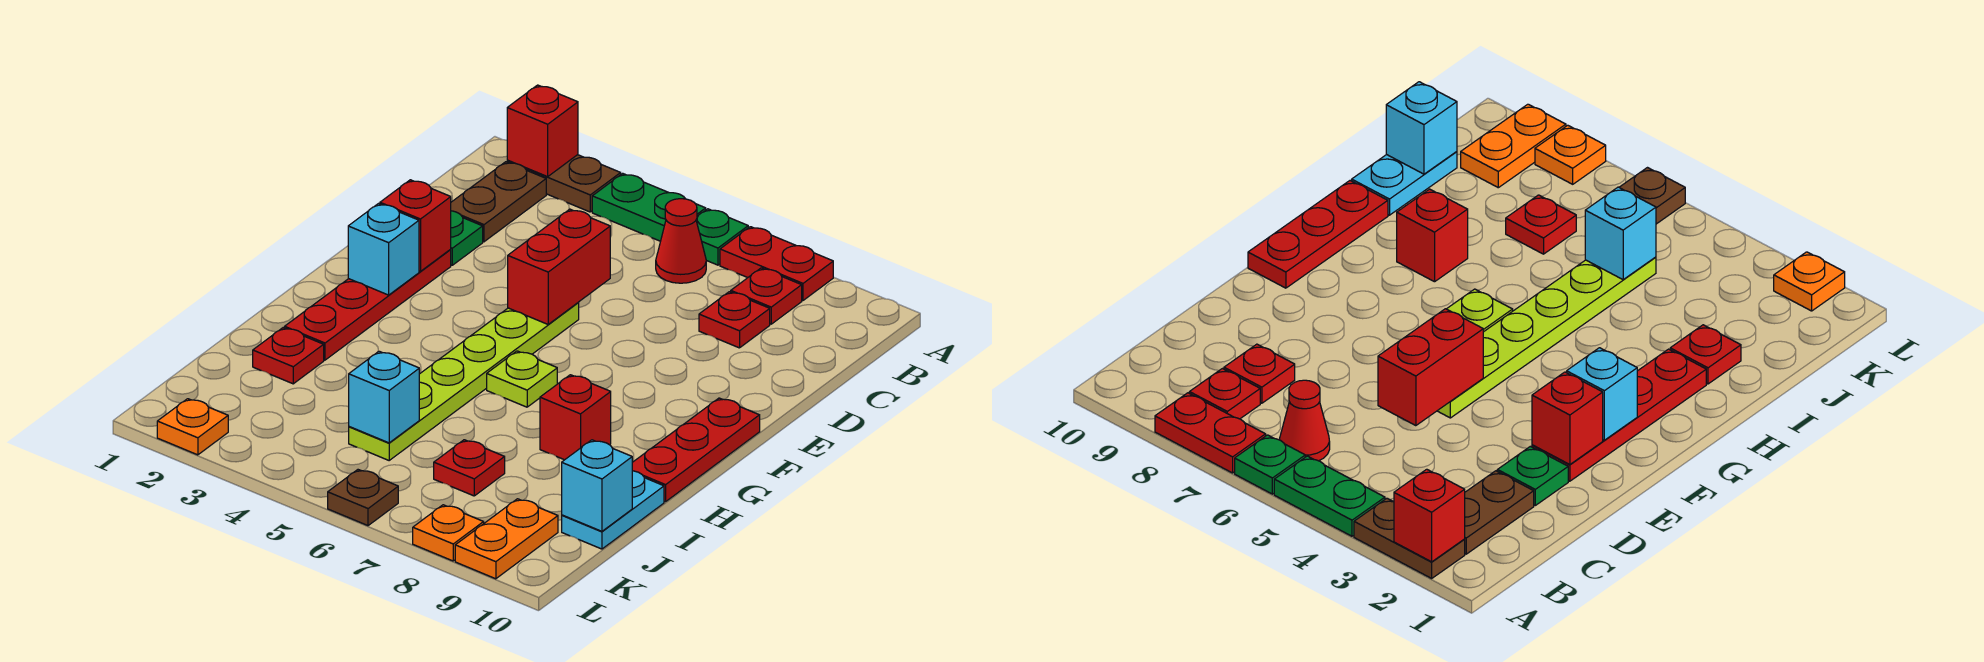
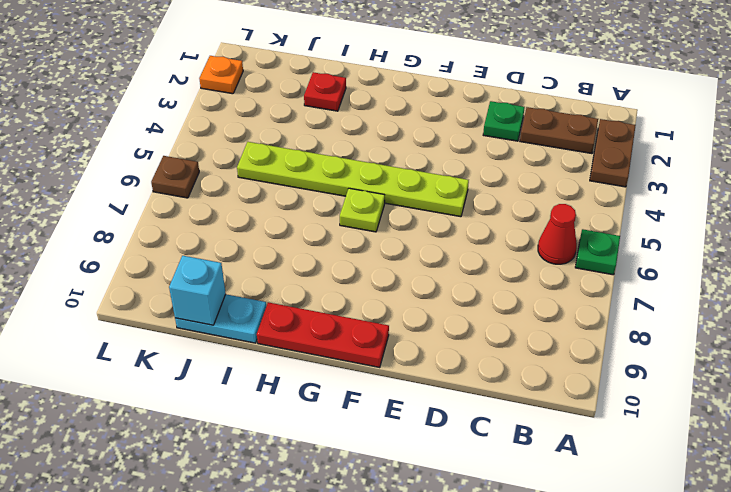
none -> green plate A4:A5 level 1
none -> red plate A7:A8 level 1
none -> red plate B8 level 1

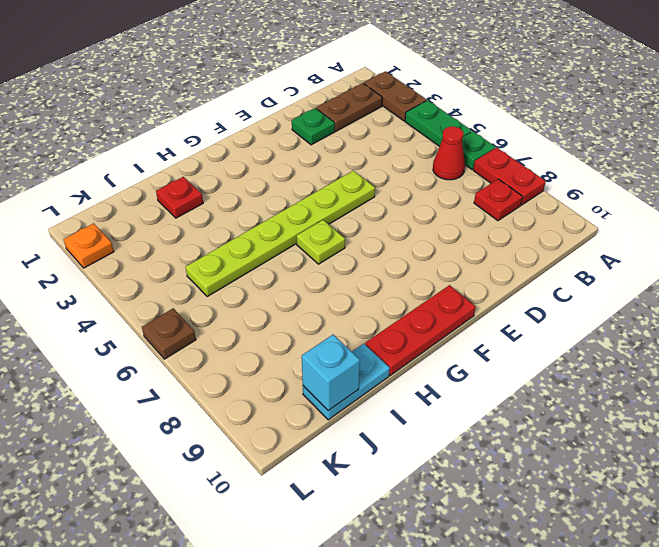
none -> red plate C8 level 1
none -> red plate E2:H2 level 1
none -> red brick H8 level 1

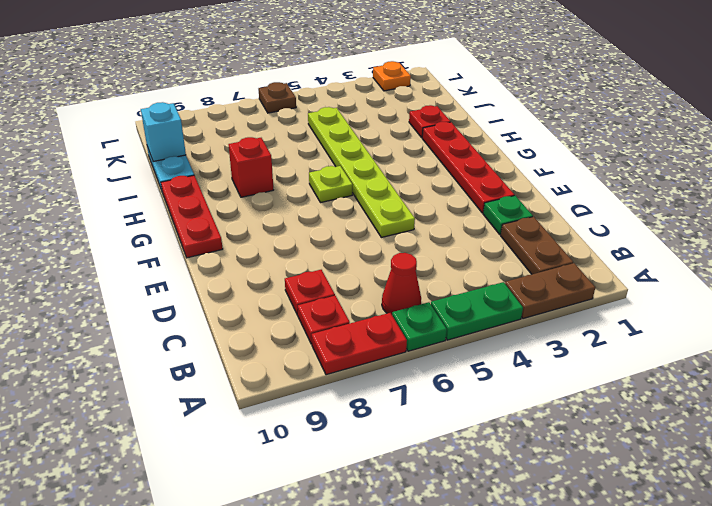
none -> red plate J7 level 1
none -> orange plate K9:L9 level 1
none -> orange plate L8 level 1

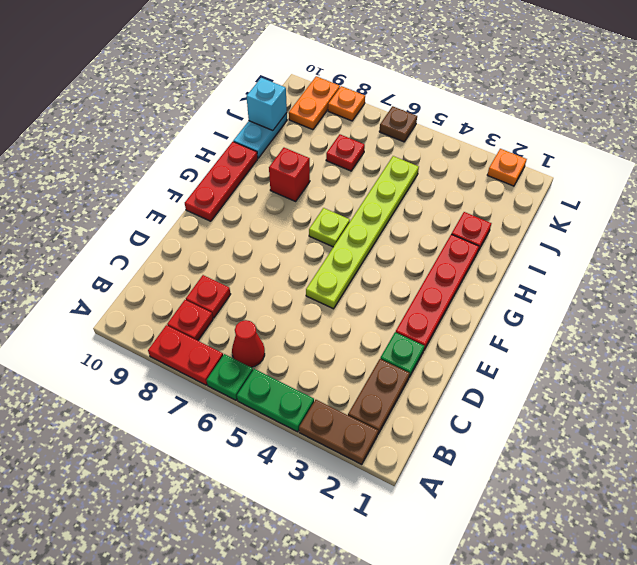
none -> red brick A2 level 2
none -> red brick D5:E5 level 2
none -> red brick E2 level 2

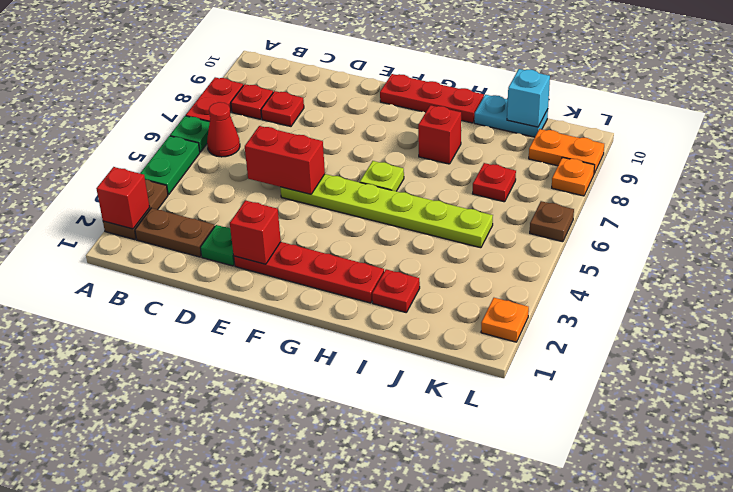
none -> cyan brick F2 level 2
none -> cyan brick J5 level 2

